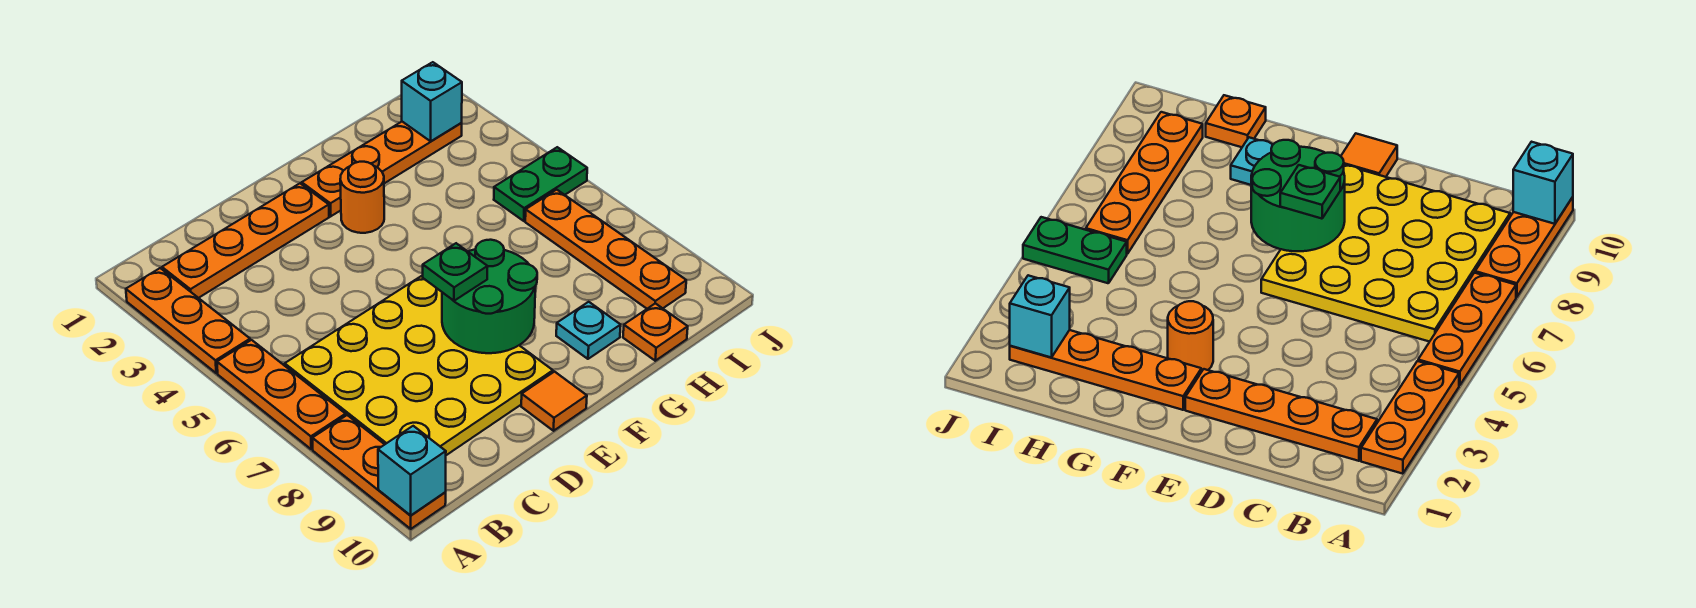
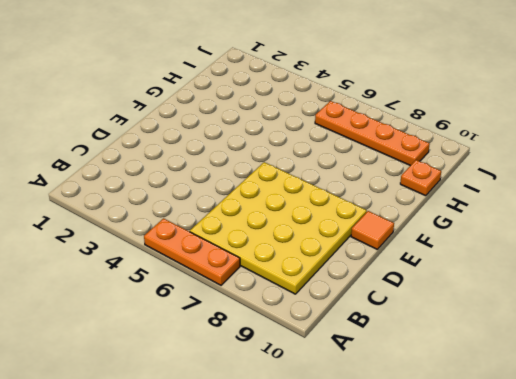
none -> orange plate A2:A4 level 1
none -> orange plate A8:A10 level 1
none -> orange plate B2:E2 level 1

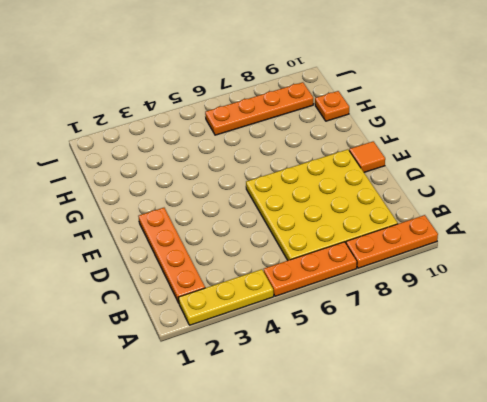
yellow plate A2:A4 level 1 -> orange plate A2:A4 level 1
none -> orange plate F2:I2 level 1
none -> orange round brick F3 level 1
none -> cyan plate G9 level 1

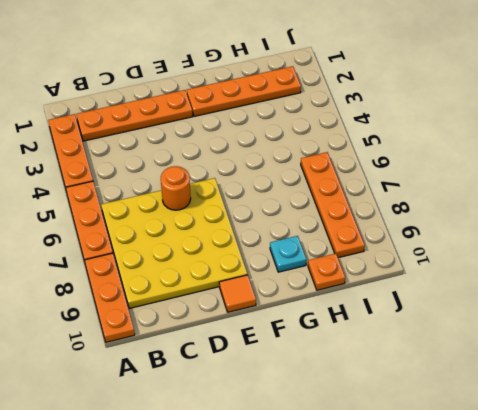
orange round brick D6 level 2 -> orange round brick F3 level 1
none -> green plate I5:J5 level 1
none -> cyan brick A10 level 2
none -> green round brick E7:F8 level 2

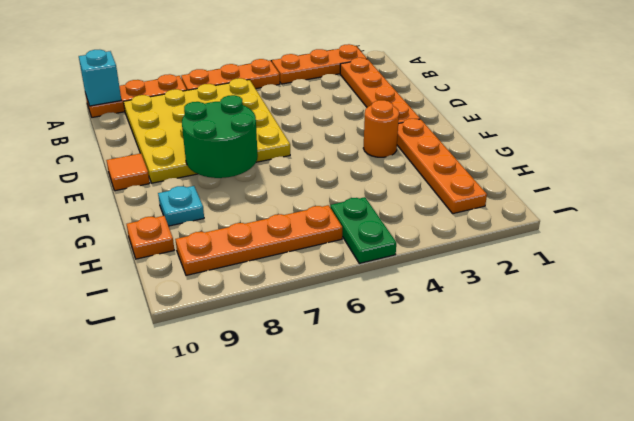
none -> cyan brick I2 level 2
none -> green plate E7 level 3

